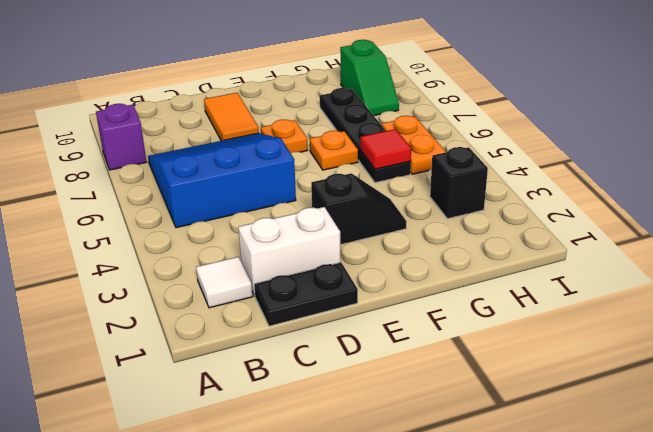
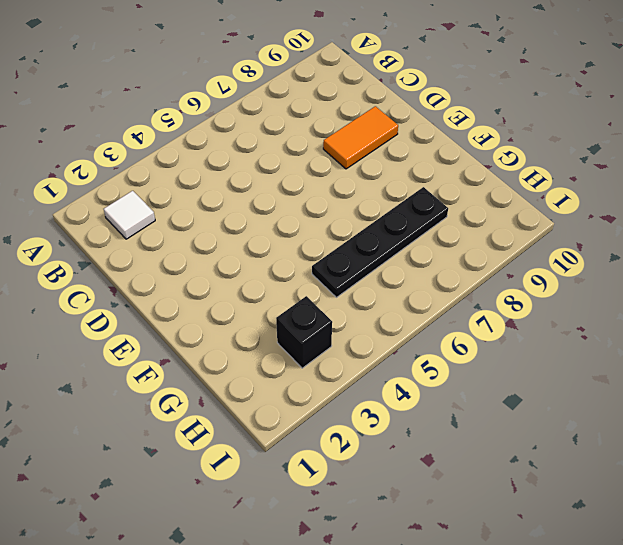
none -> purple brick A8 level 1
none -> blue slope B5:D7 level 1 top 5
none -> black plate C1:D1 level 1

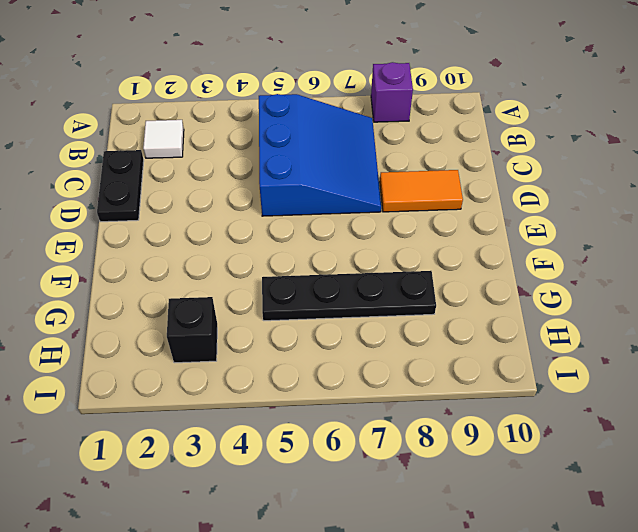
none -> white brick C2:D2 level 1
none -> black slope E3:F3 level 1 top E
none -> orange plate E7 level 1

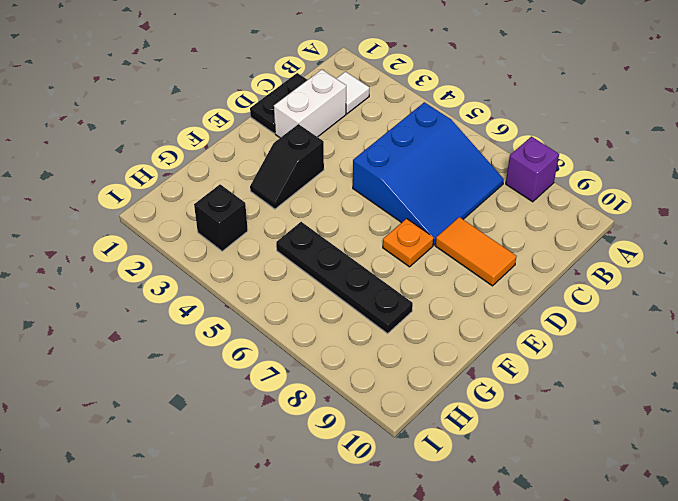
none -> orange plate F6 level 1
none -> orange plate H5:H6 level 1
none -> green slope H8:H9 level 1 top 9

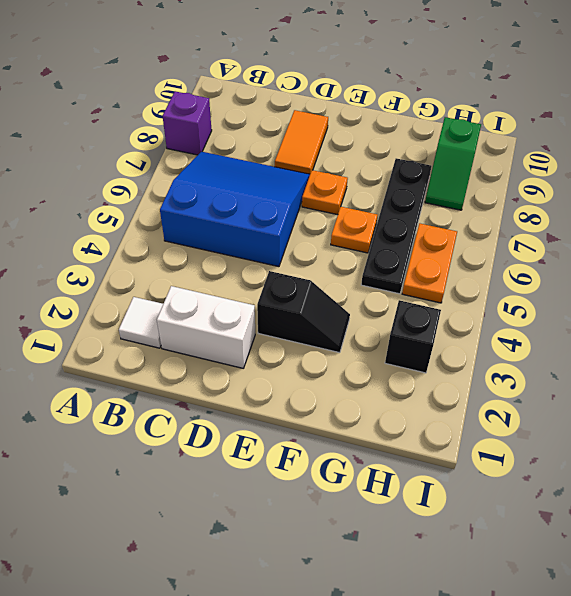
none -> black plate C1:D1 level 1
none -> red tile G5 level 2

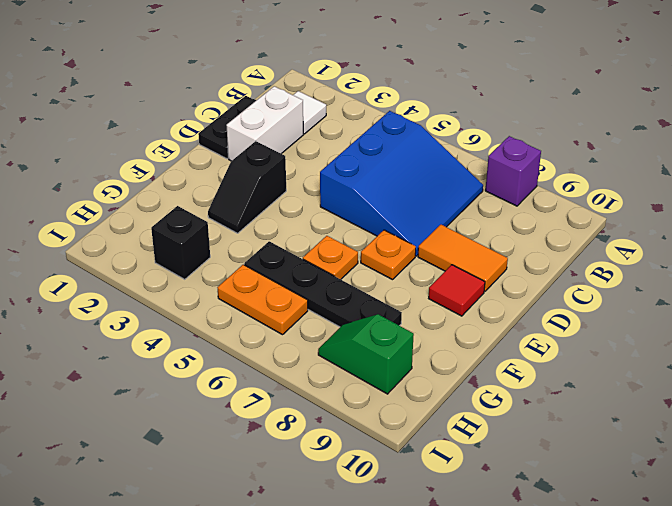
red tile E9 level 1 -> red tile G5 level 2

